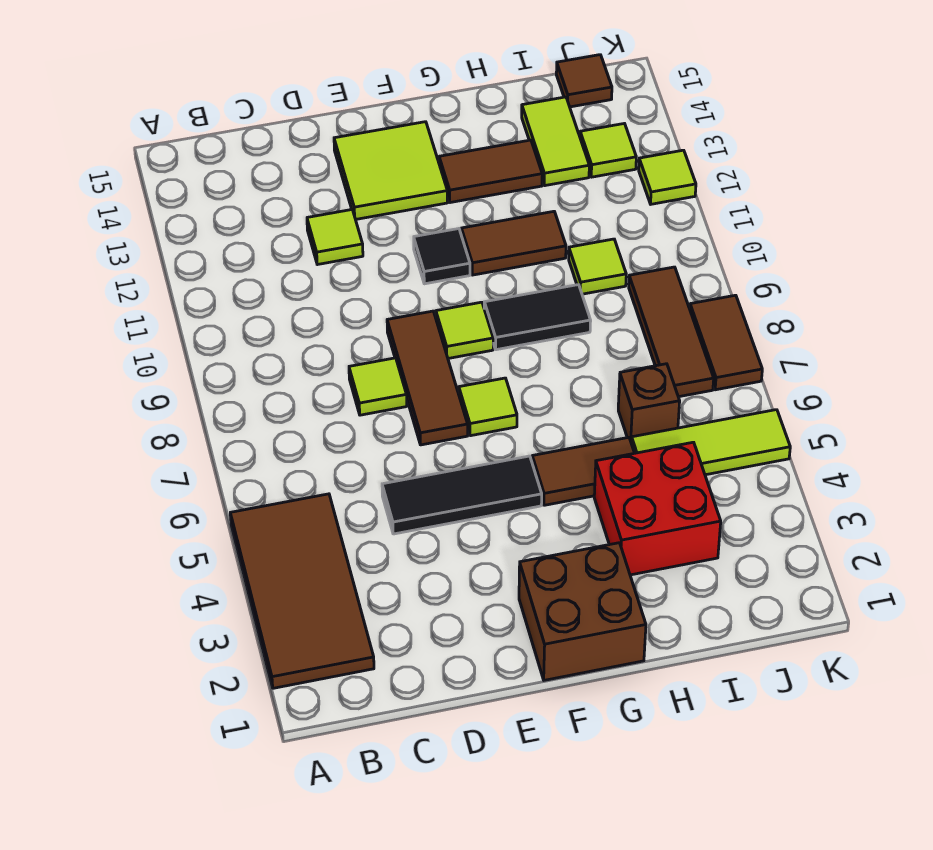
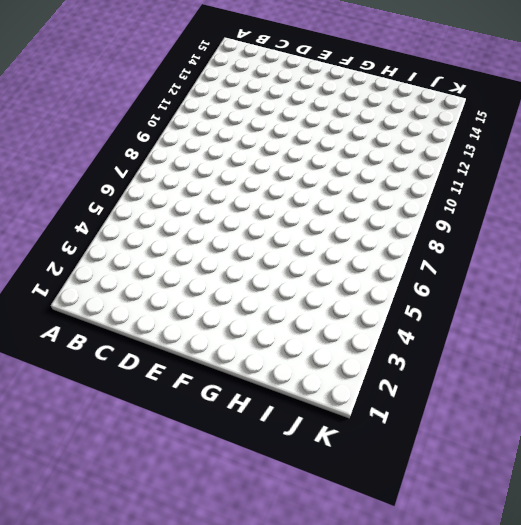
none -> brown tile A2:B5 level 1
none -> black tile D5:F5 level 1
none -> lime tile D8 level 1

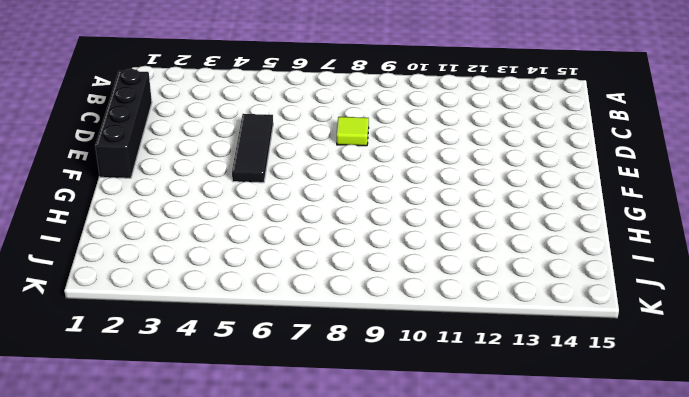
black brick C1:F1 level 1 -> brown brick F1:G2 level 1
none -> brown tile A2:B5 level 1
none -> lime tile D12 level 1
none -> brown tile E7:E9 level 1

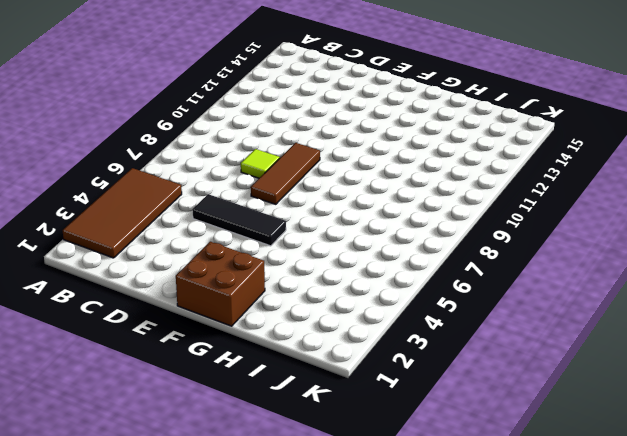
none -> lime tile D12 level 1
none -> lime tile E13:F14 level 1
none -> lime tile F7 level 1

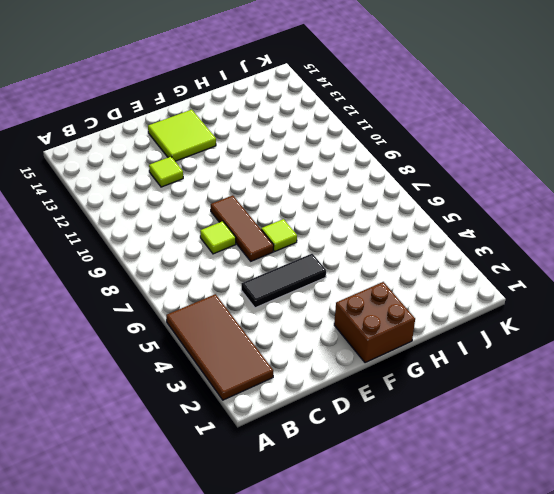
none -> lime tile F9 level 1
none -> black tile F11 level 1
none -> brown tile G5:H5 level 1

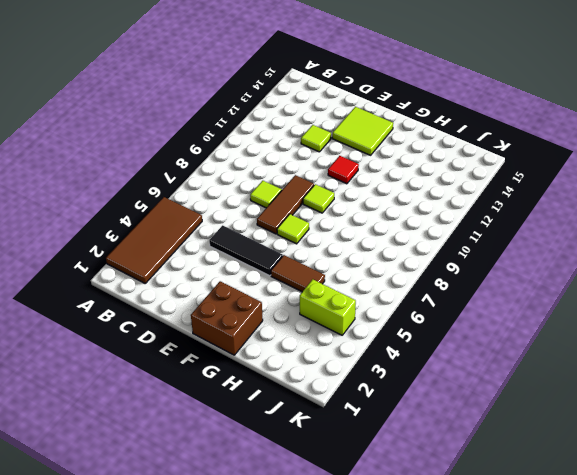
red tile F11 level 1 -> black tile F11 level 1
lime brick I4:J4 level 1 -> red brick H3:I4 level 1
none -> black tile G9:H9 level 1
none -> brown tile G11:H11 level 1
none -> brown tile G13:H13 level 1

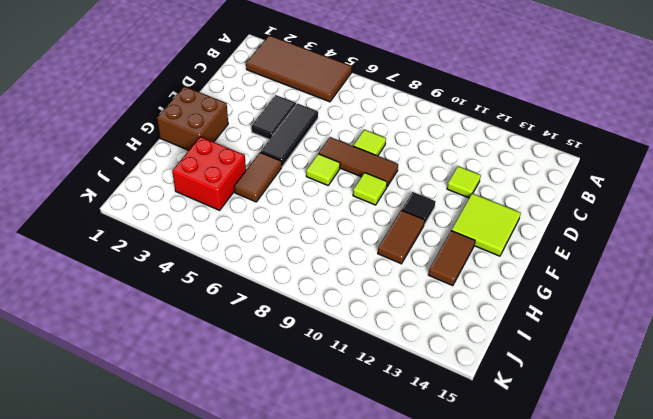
black tile D4:E4 level 1 -> black tile G9:H9 level 1
none -> lime tile I5:K5 level 1
none -> brown brick I6 level 1
none -> lime tile I10 level 1

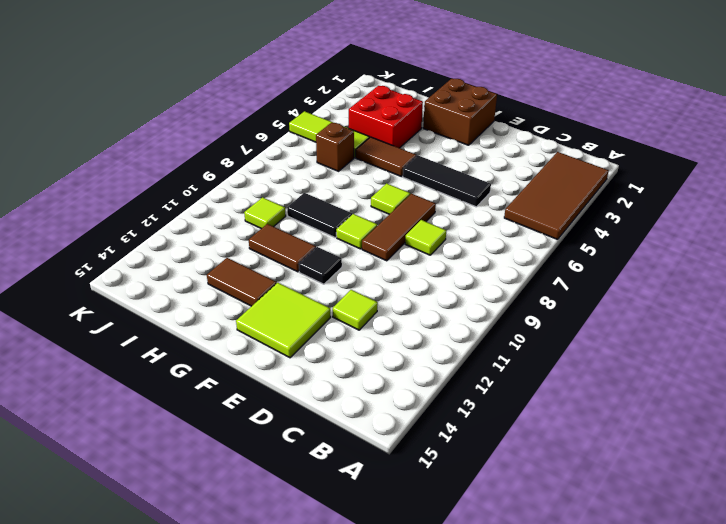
none -> lime tile I13:I14 level 1
none -> brown tile J7:J9 level 1
none -> lime tile J13 level 1

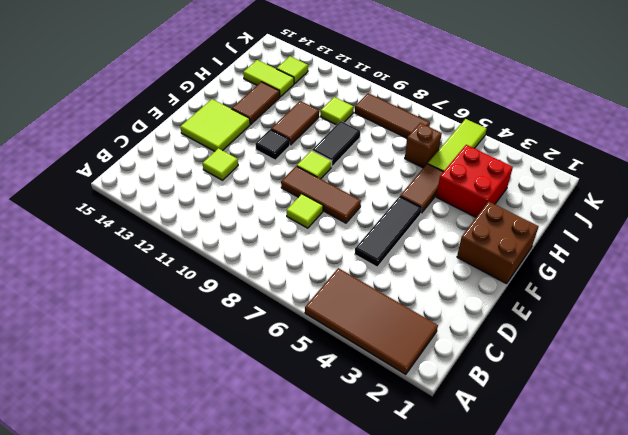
none -> lime tile F7 level 1
none -> brown tile J15 level 1
none -> brown tile K7:K8 level 1

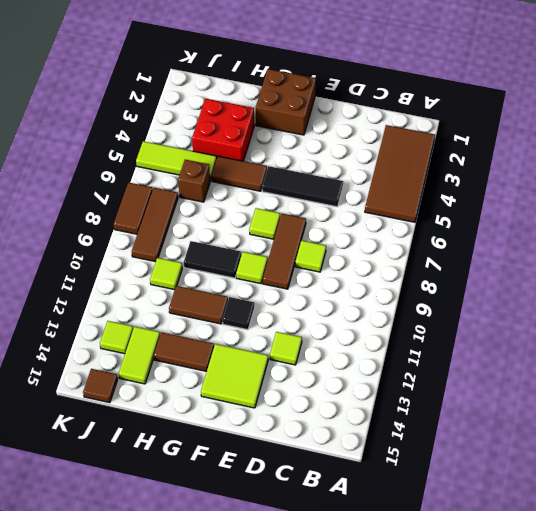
none -> lime tile K12 level 1

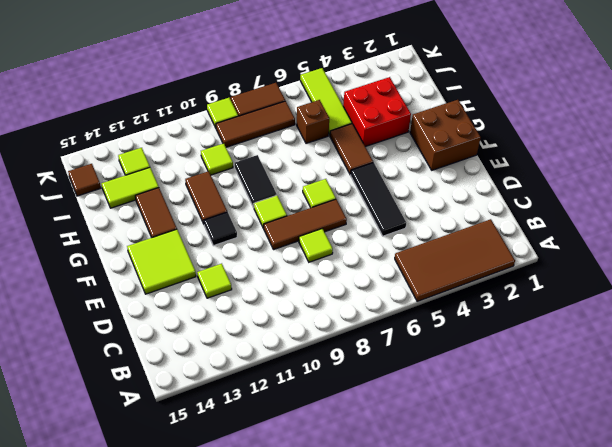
lime tile K9 level 1 -> lime tile K12 level 1

